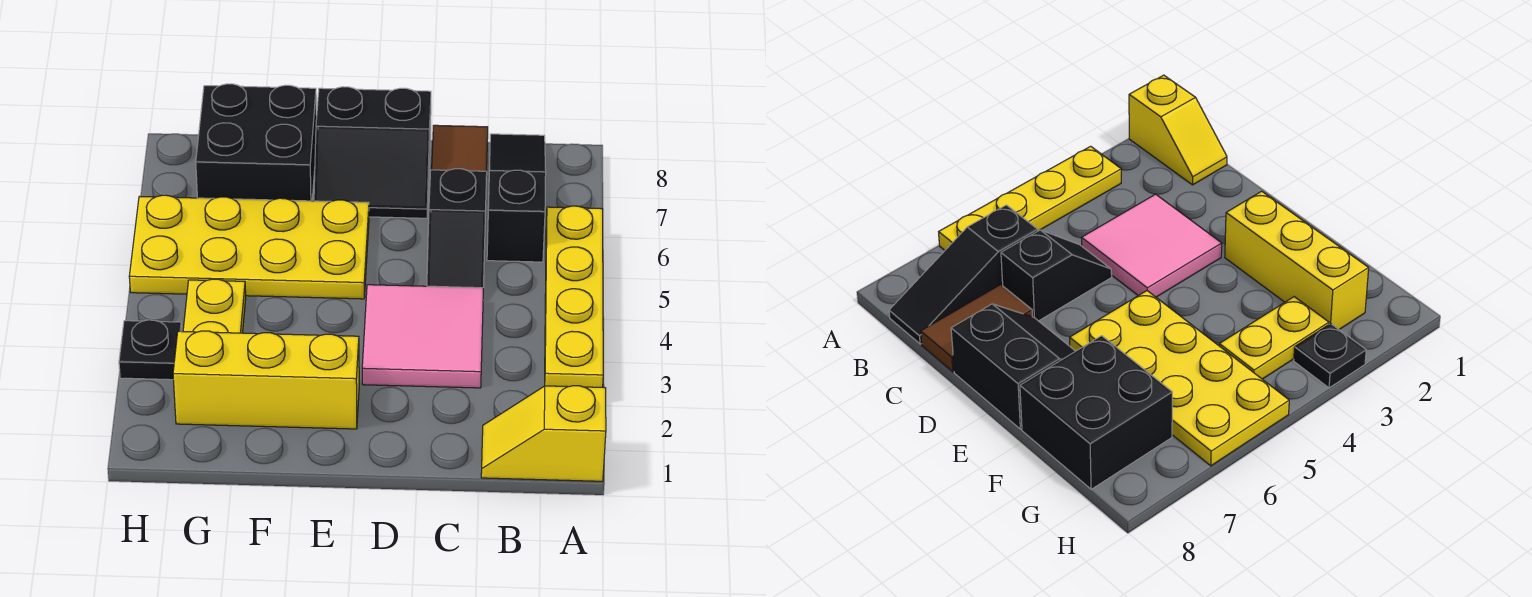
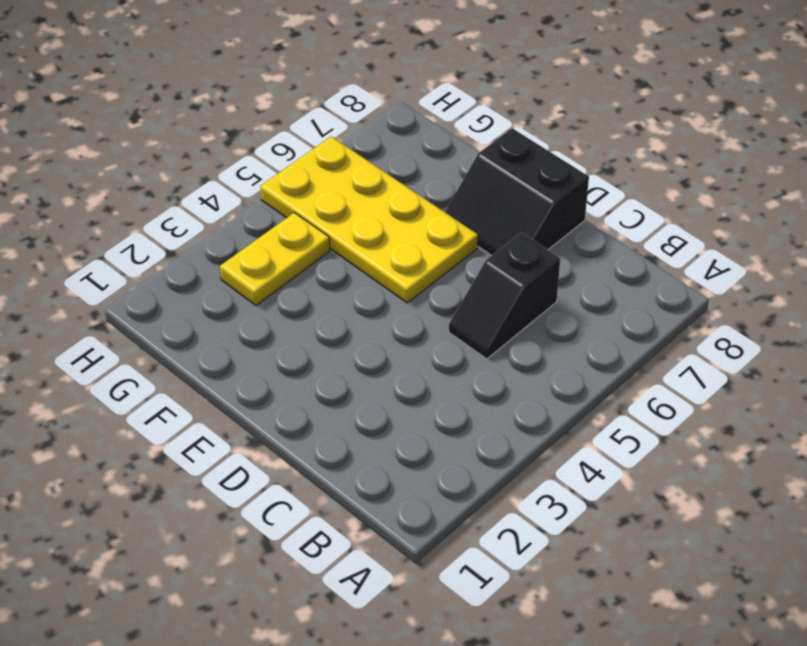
none -> yellow slope A1:B1 level 1 top A
none -> yellow plate A3:A6 level 1
none -> black slope B6:B8 level 1 top 6

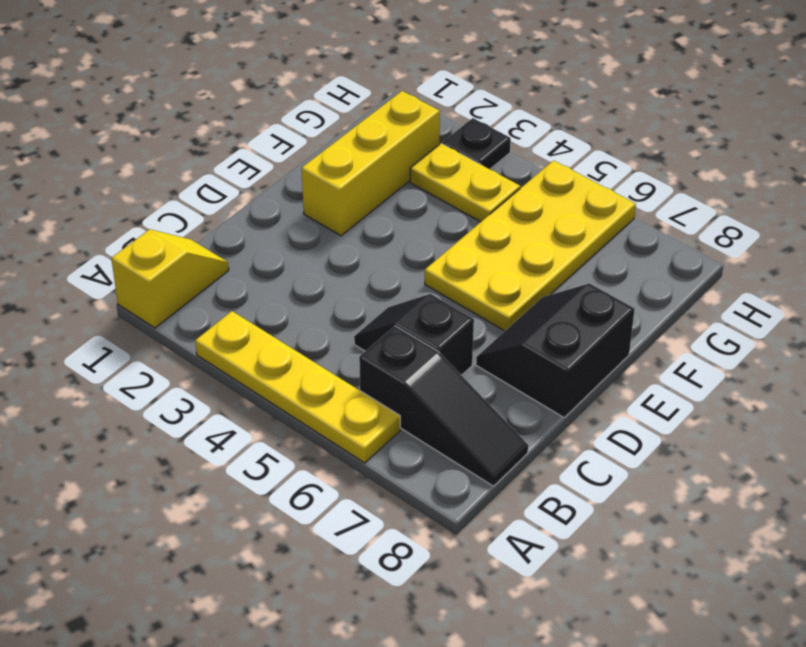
none -> pink tile C3:D4 level 1
none -> brown tile C7:C8 level 1
none -> black brick F7:G8 level 1

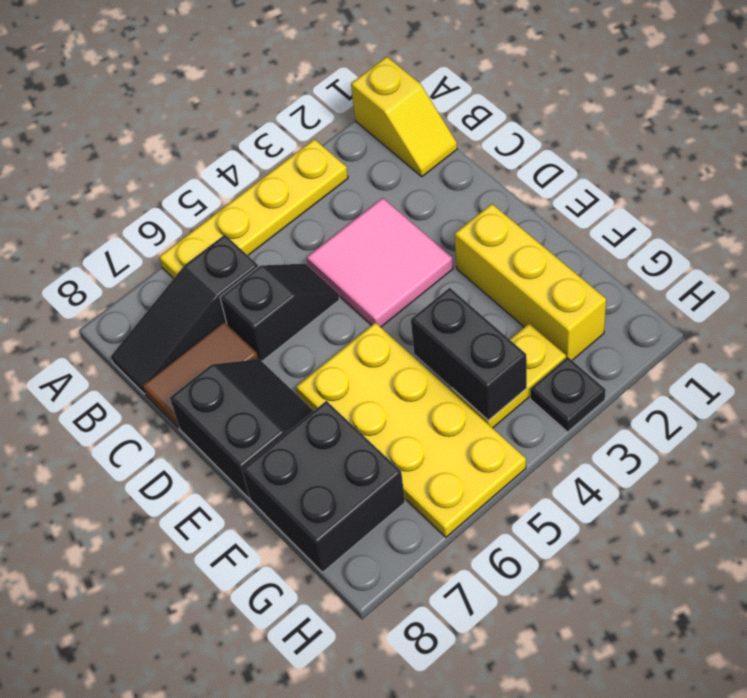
black brick F4:G4 level 2 -> none

